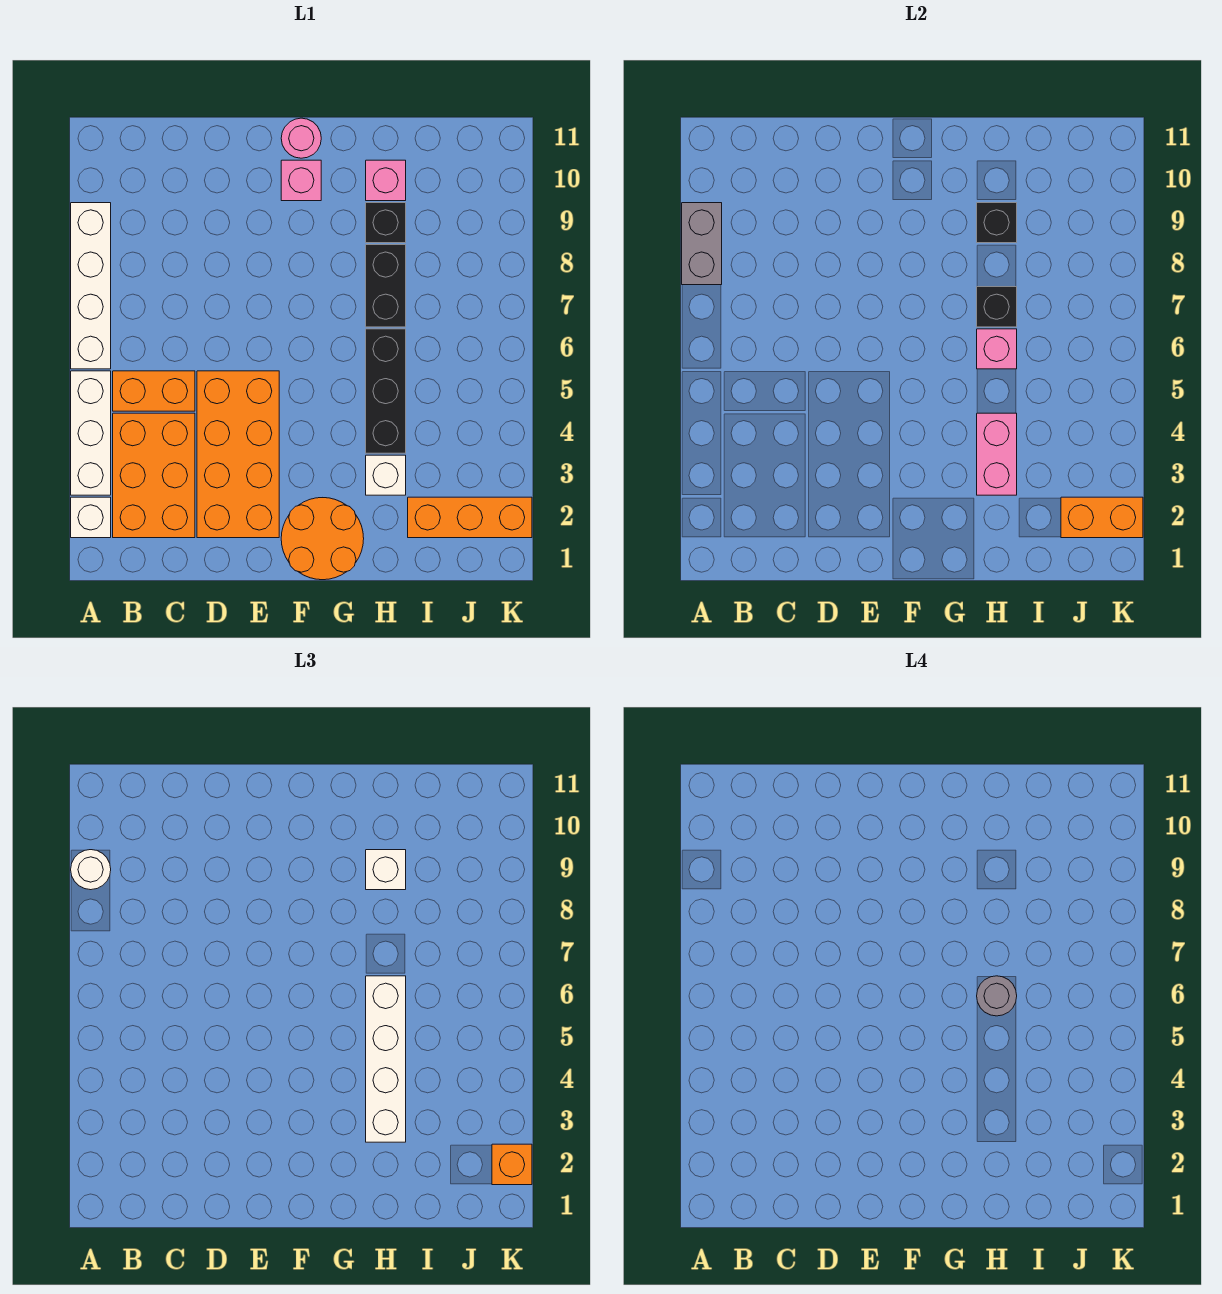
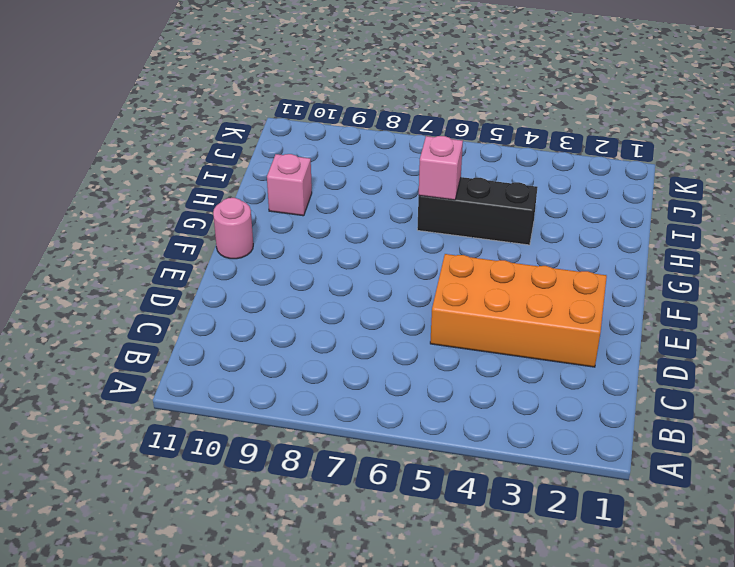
none -> white brick A2 level 1
none -> white brick A3:A5 level 1
none -> white brick A6:A9 level 1

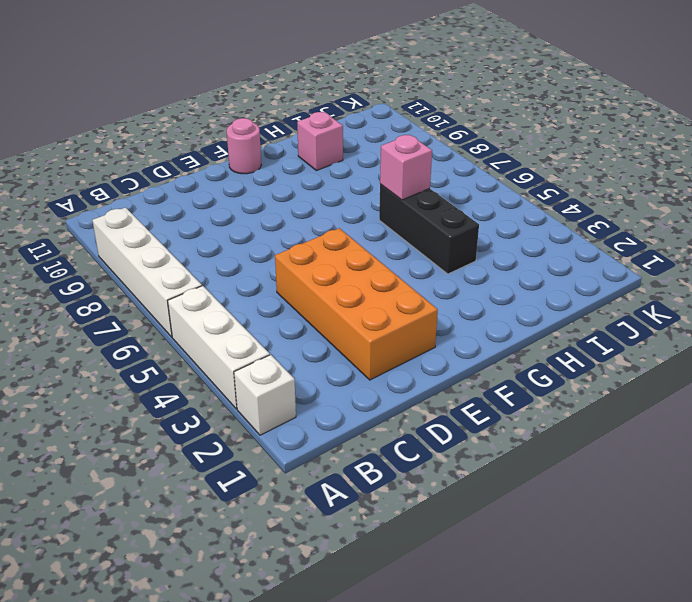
none -> orange brick B2:C4 level 1
none -> orange brick B5:C5 level 1
none -> orange round brick F1:G2 level 1

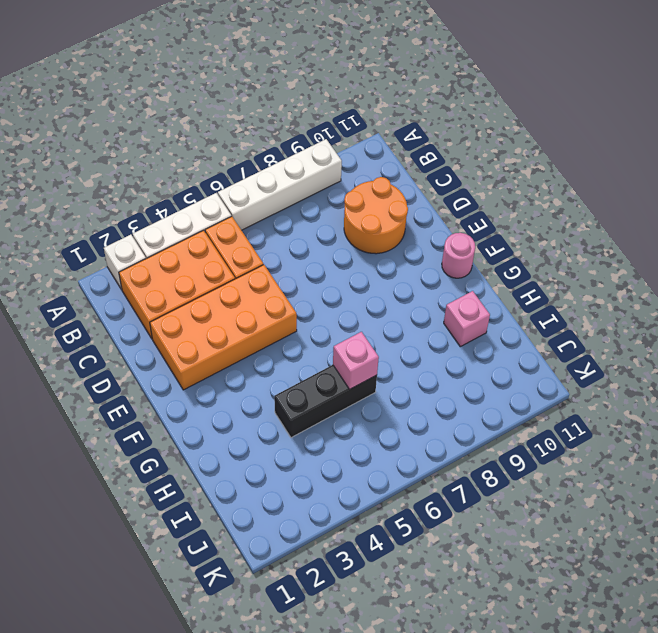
orange round brick C9:D10 level 1 -> orange round brick F1:G2 level 1
none -> pink brick F10 level 1
none -> white brick H3 level 1
none -> black brick H7:H8 level 1

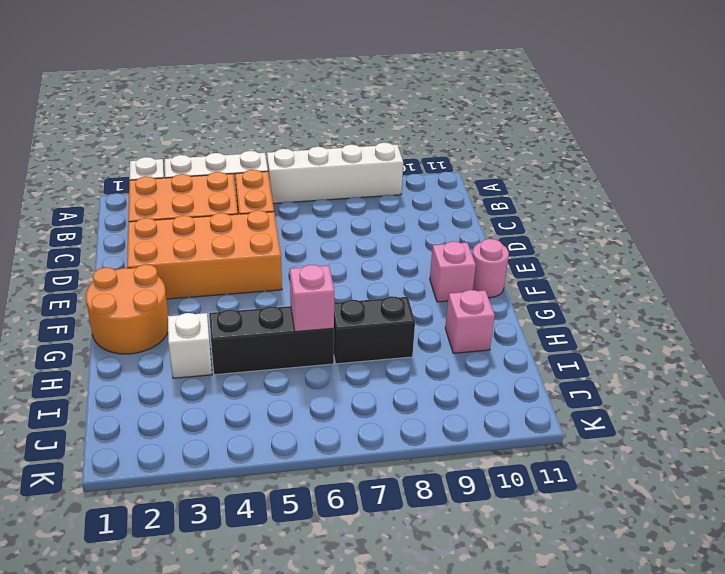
none -> black brick H9 level 1
none -> orange brick I2:K2 level 1
none -> grey brick A8:A9 level 2

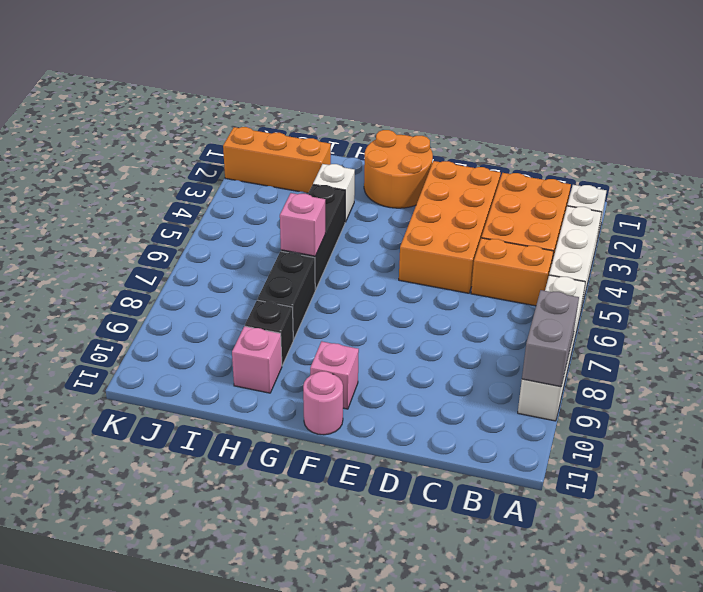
none -> pink brick H3:H4 level 2
none -> black brick H7 level 2
none -> black brick H9 level 2

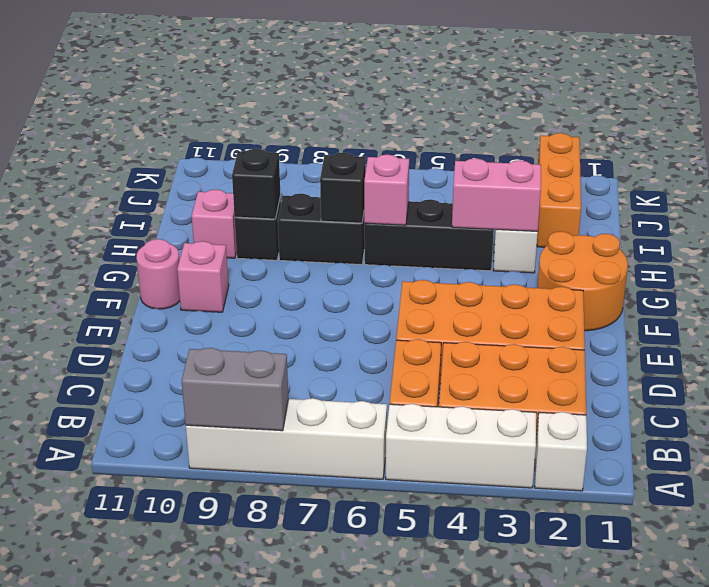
none -> orange brick J2:K2 level 2
none -> white round brick A9 level 3
none -> white brick H3:H6 level 3

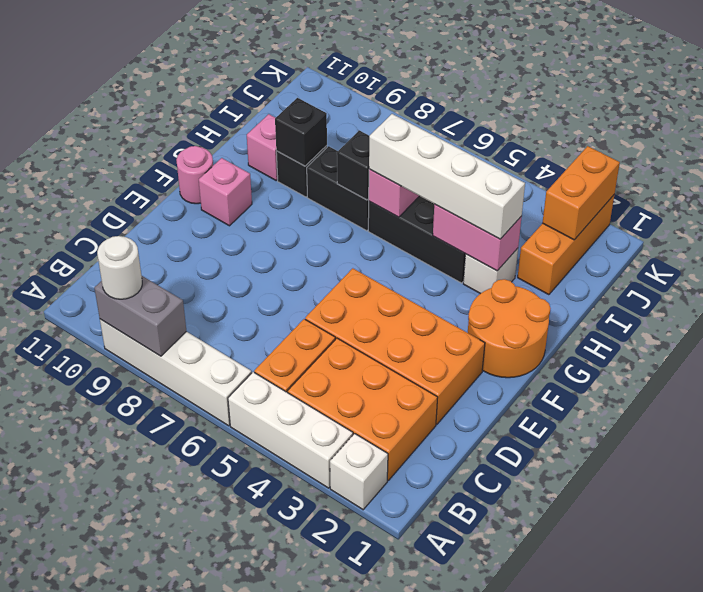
none -> white brick H9 level 3
none -> orange brick K2 level 3
none -> grey round brick H6 level 4

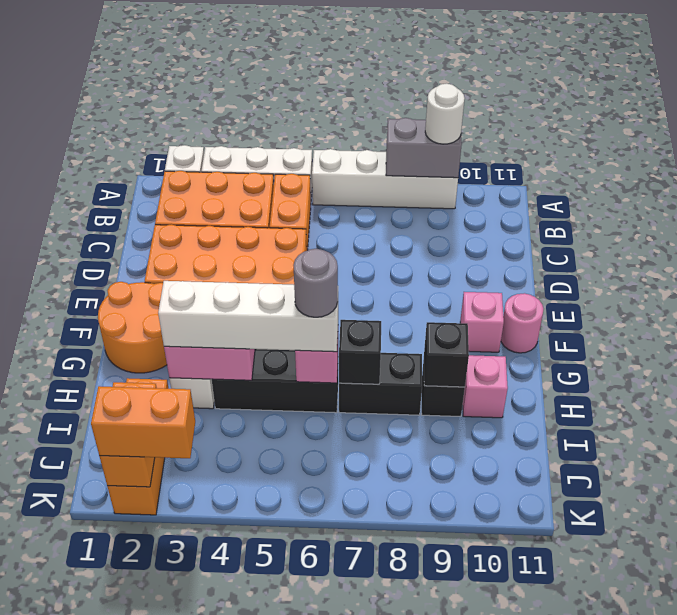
orange brick K2:K3 level 3 -> orange brick K2 level 3
none -> white brick H9 level 3

